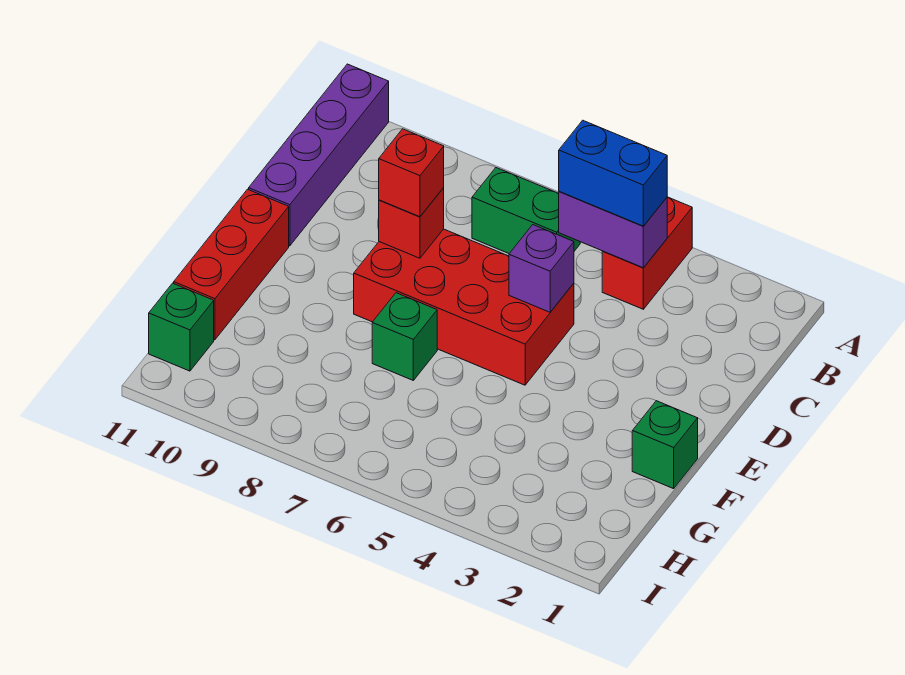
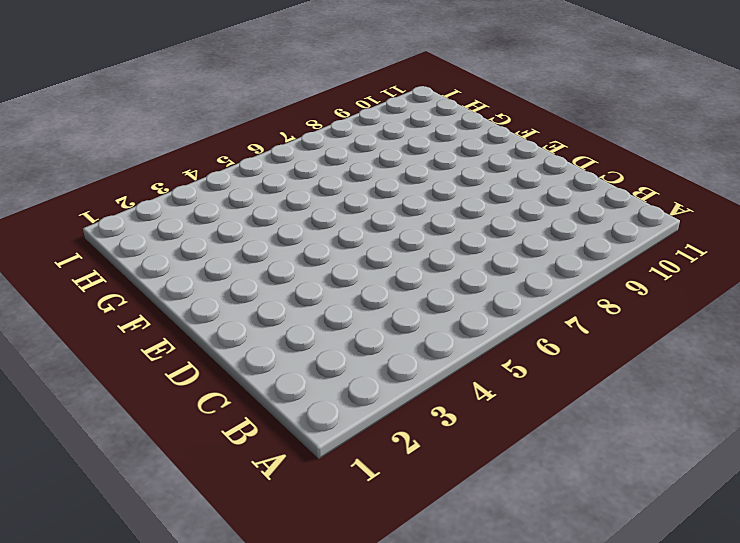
none -> red brick A4:B4 level 1
none -> purple brick A11:D11 level 1
none -> green brick B6:B7 level 1

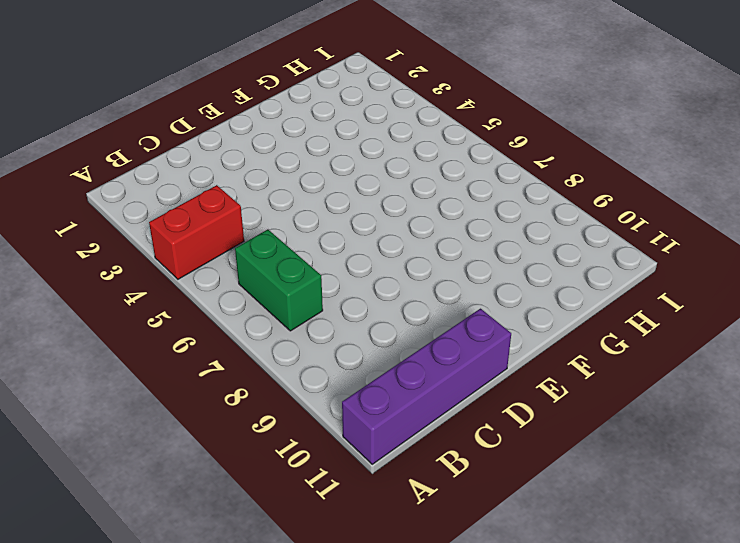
none -> red brick D5:E8 level 1
none -> red brick E11:G11 level 1
none -> green brick F1 level 1

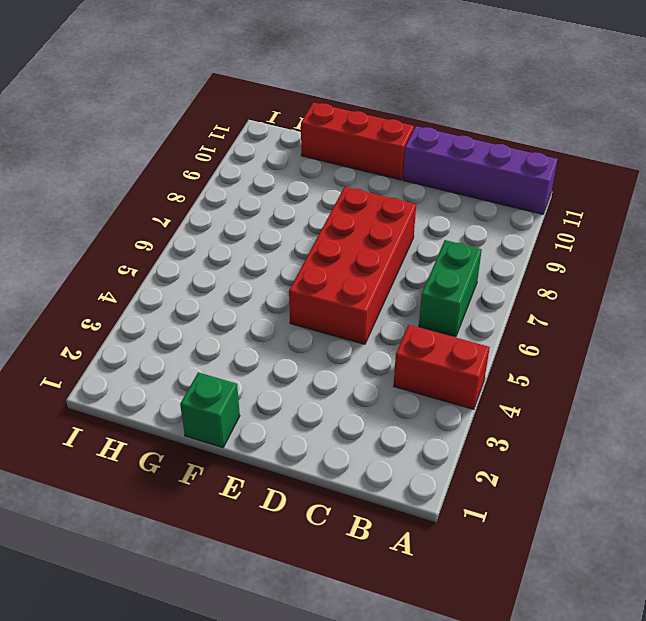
none -> green brick F7 level 1
none -> green brick H11 level 1
none -> purple brick B4:B5 level 2

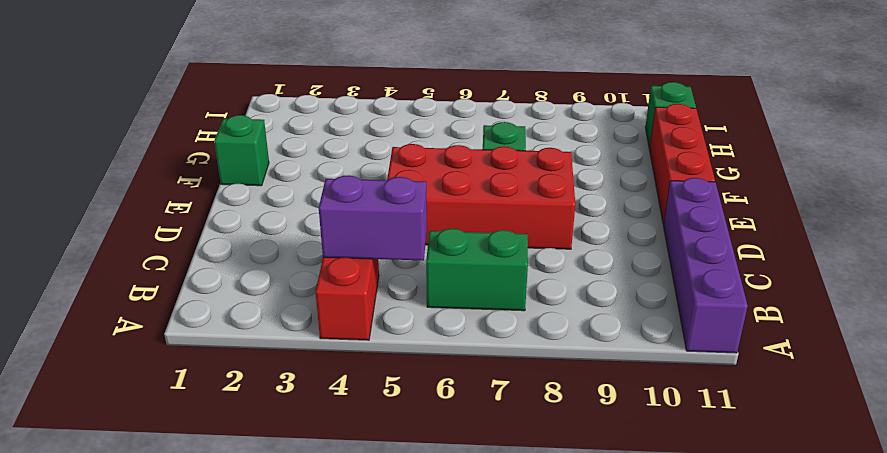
none -> purple brick D5 level 2
none -> red brick D8 level 2
none -> blue brick B4:B5 level 3

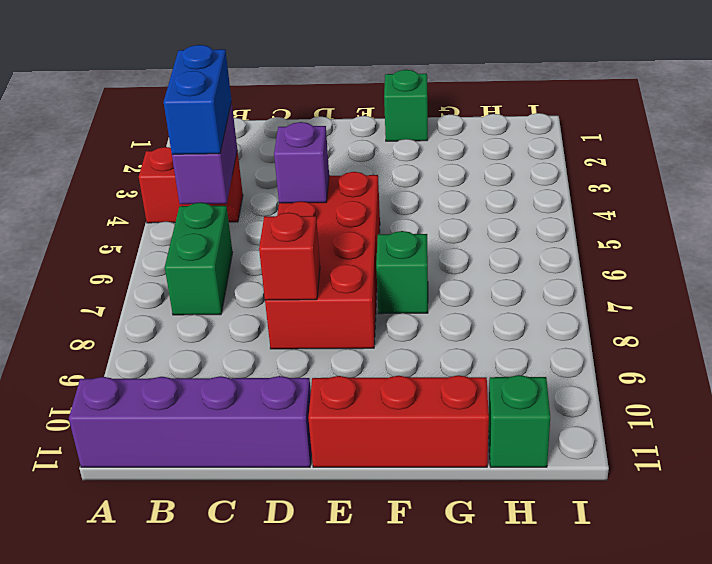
none -> red brick D8 level 3

